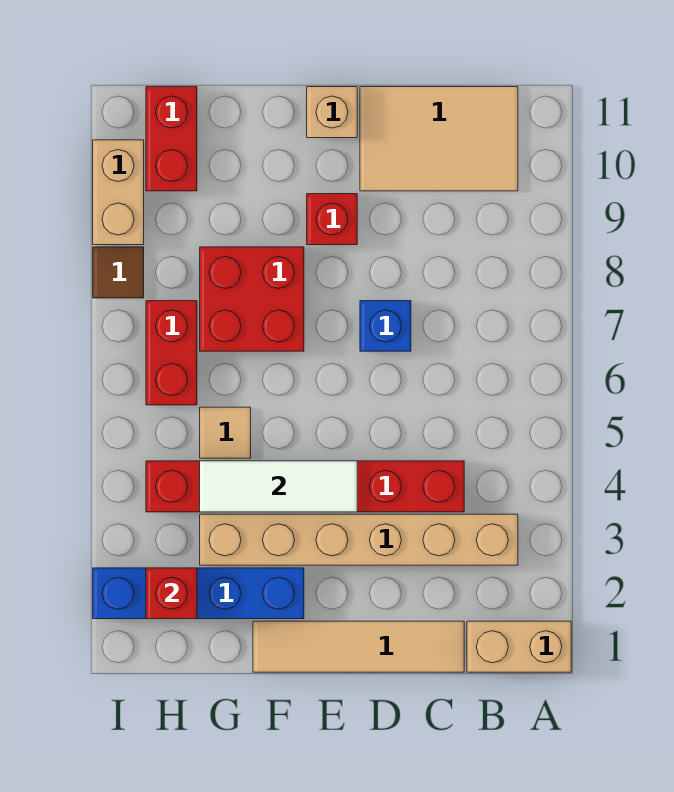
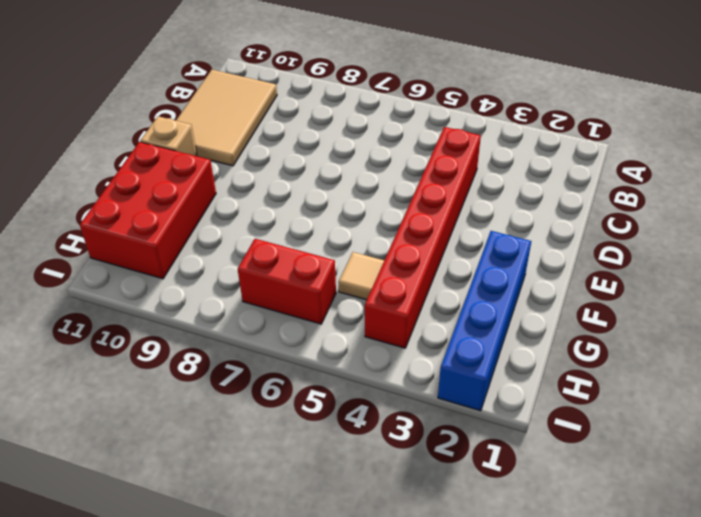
red brick F10:H11 level 1 -> red brick H10:H11 level 1
none -> tan brick A1:B1 level 1
none -> tan brick B3:G3 level 1
none -> tan tile C1:F1 level 1

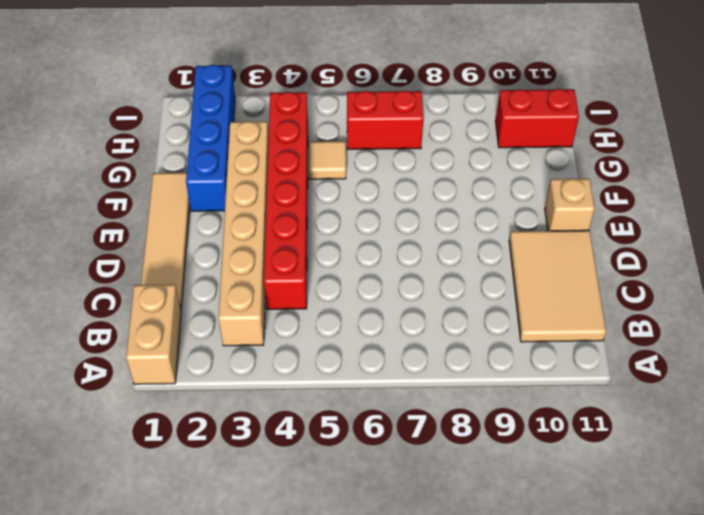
none -> blue brick D7 level 1
none -> red brick E9 level 1
none -> red brick F7:G8 level 1

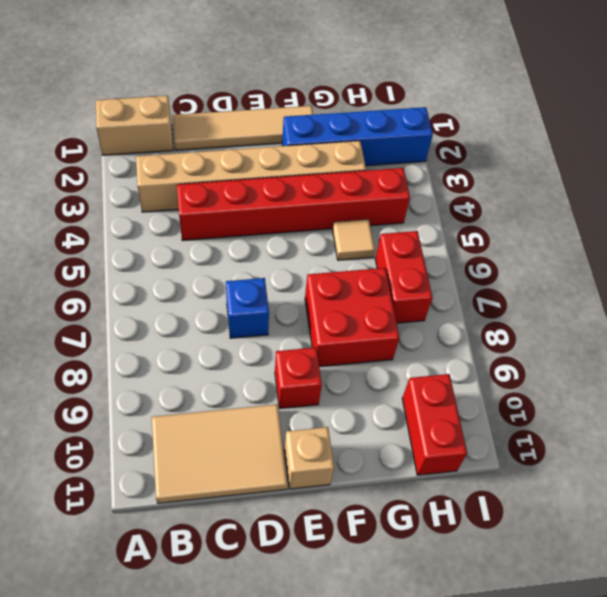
none -> brown tile I8 level 1
none -> tan brick I9:I10 level 1
none -> white tile E4:G4 level 2

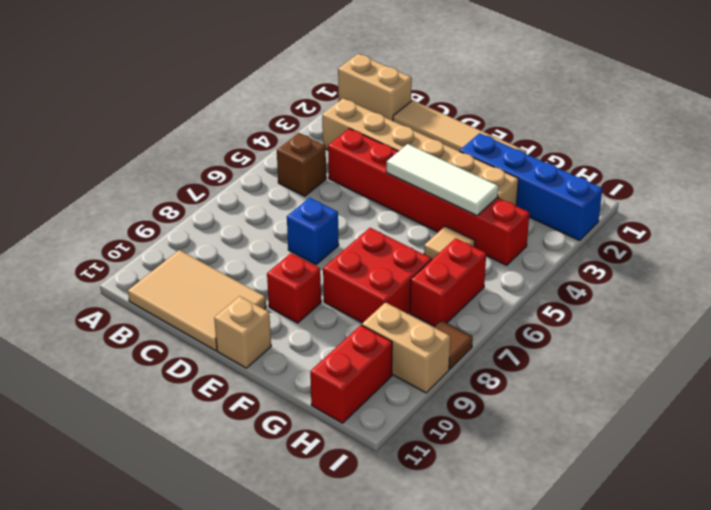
brown brick B5 level 1 -> none
tan brick H9:I9 level 1 -> tan brick I9:I10 level 1
none -> red brick H2 level 2

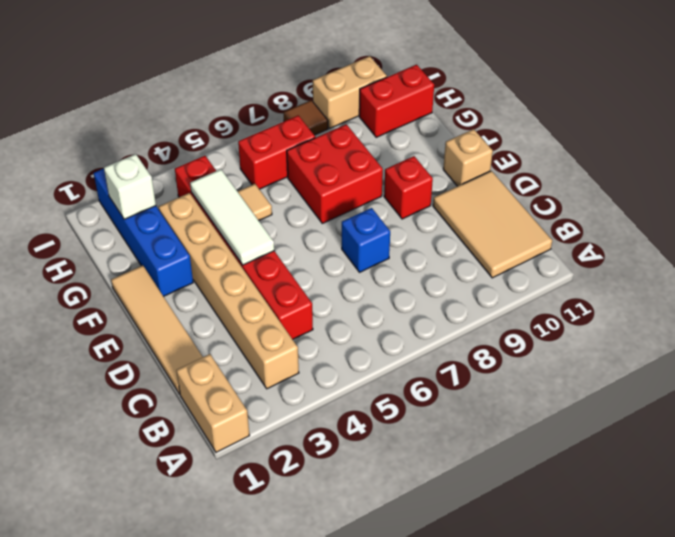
white brick H2 level 2 -> red brick H2 level 2

